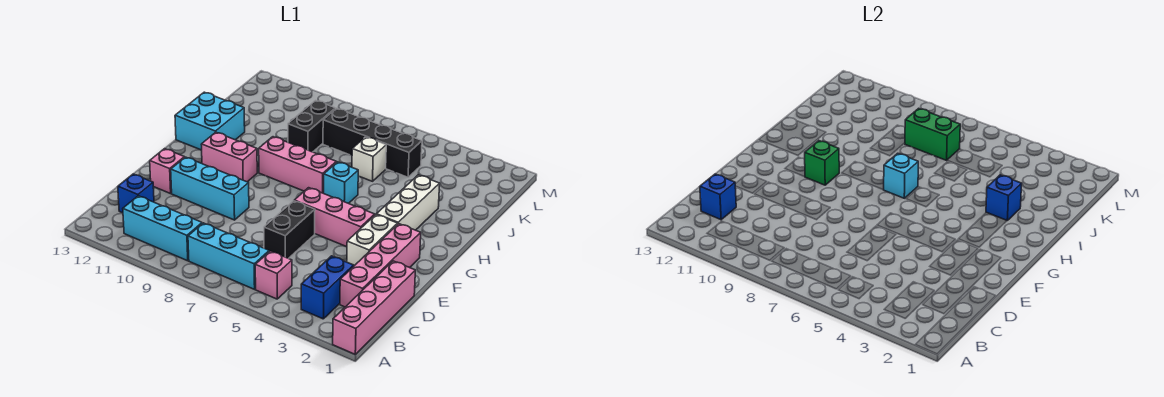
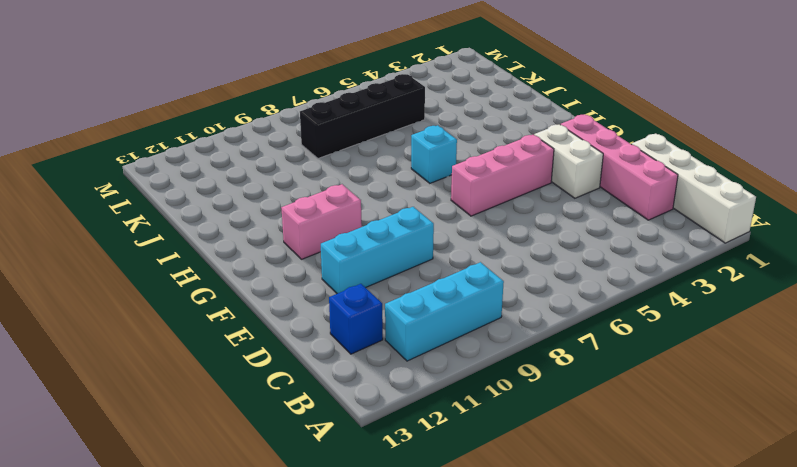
white brick A1:D1 level 1 -> pink brick A1:D1 level 1
none -> blue brick B3:C3 level 1
none -> pink brick B5 level 1
none -> cyan brick B6:B8 level 1

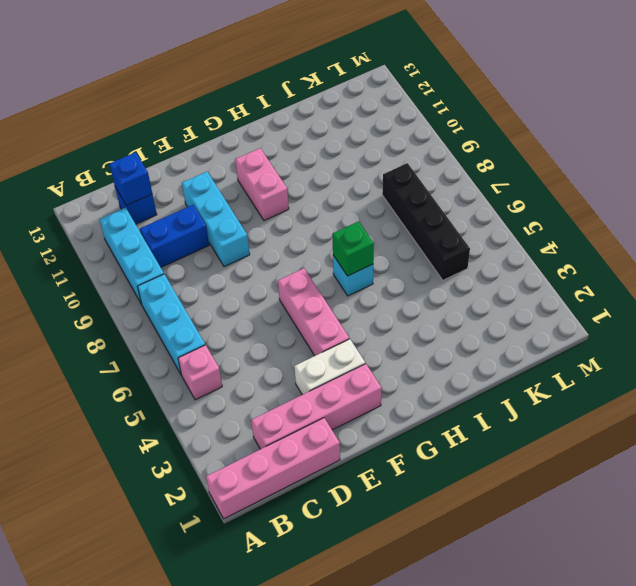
blue brick C10:D10 level 1 -> blue brick B3:C3 level 1
green brick H6 level 2 -> green brick G10 level 2
none -> black brick D6:E6 level 1
none -> pink brick E12 level 1
none -> white brick G3:I3 level 1

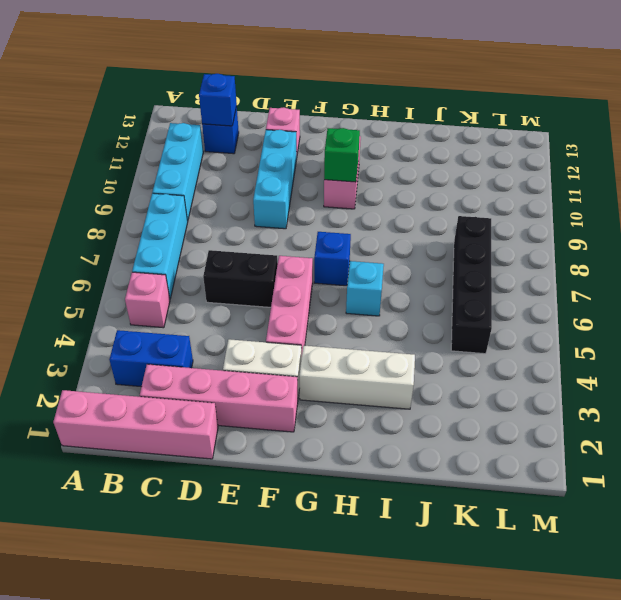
blue brick G7 level 1 -> blue brick I3 level 2
none -> pink brick H7:H9 level 1
none -> cyan brick H12:I13 level 1
none -> white brick J6 level 1

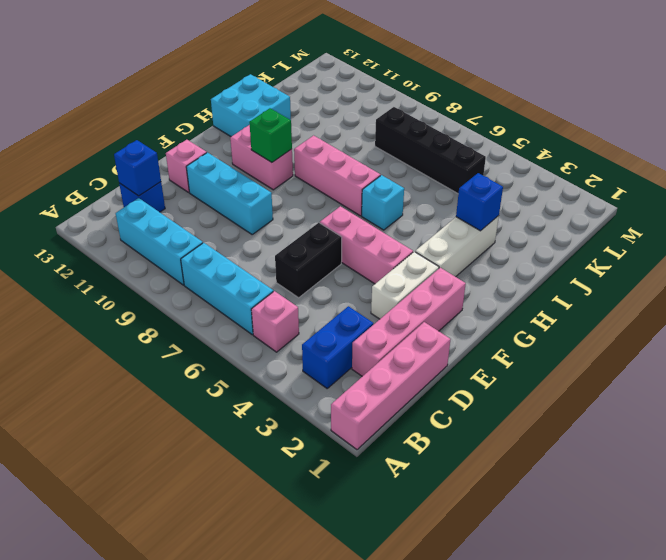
none -> white brick J6 level 1
none -> black brick J9:K9 level 1
none -> cyan brick H7 level 2

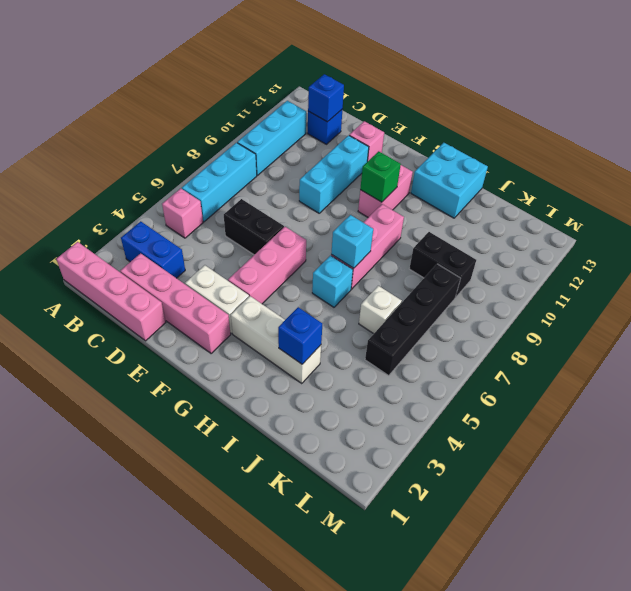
none -> green brick K7:K8 level 2

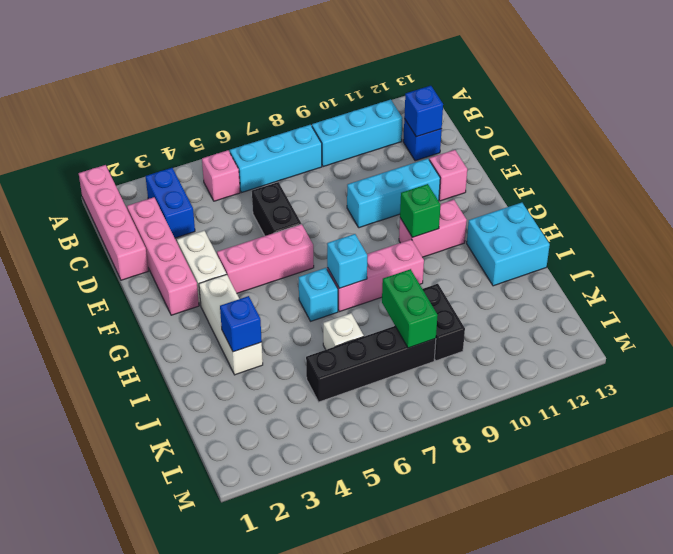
green brick J8:K8 level 2 -> green brick K7:K8 level 2

